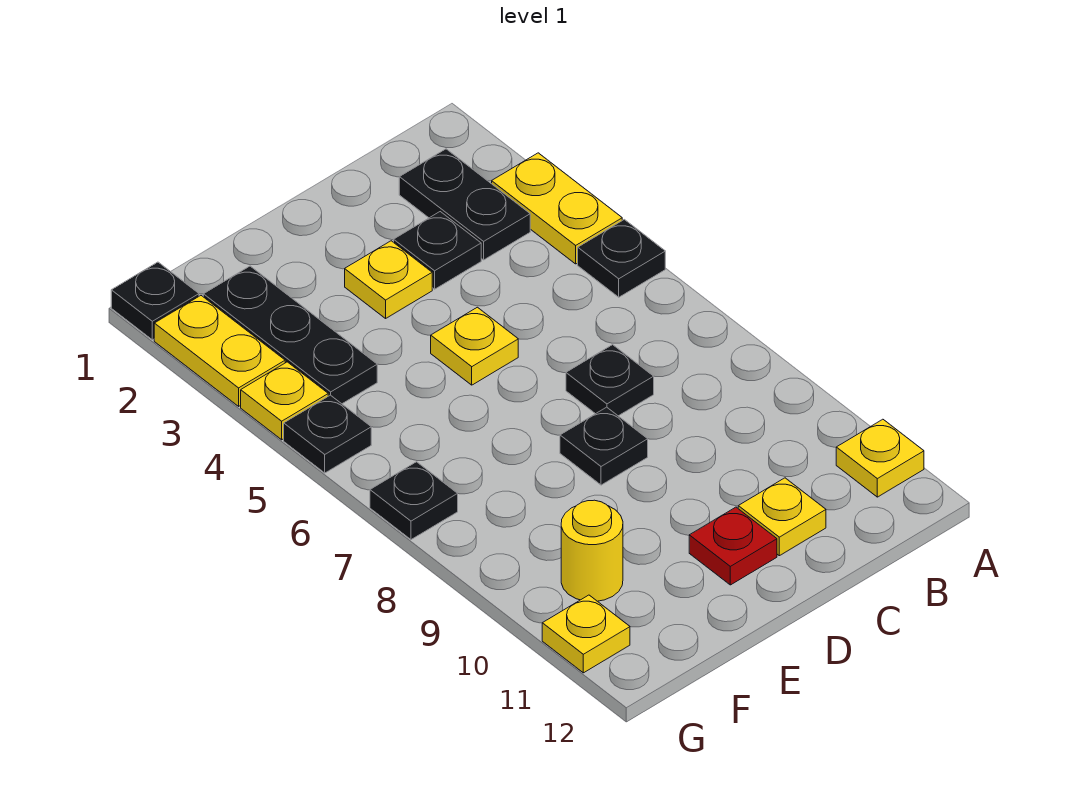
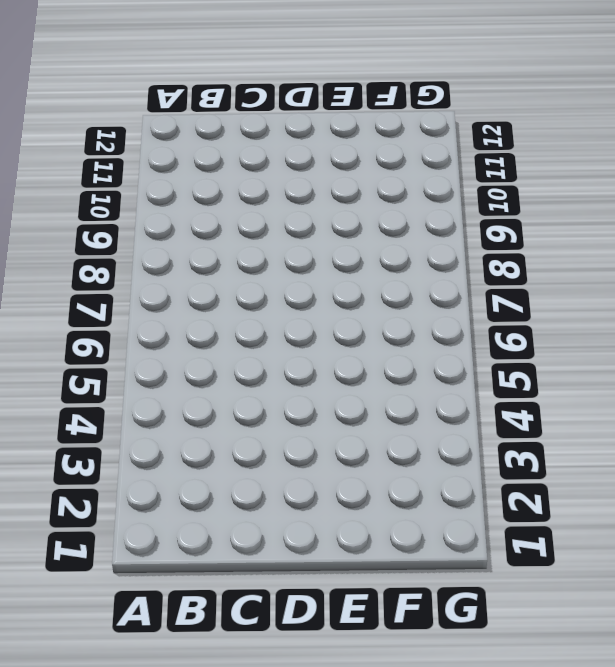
none -> yellow plate A3:A4 level 1
none -> black plate A5 level 1
none -> yellow plate A11 level 1

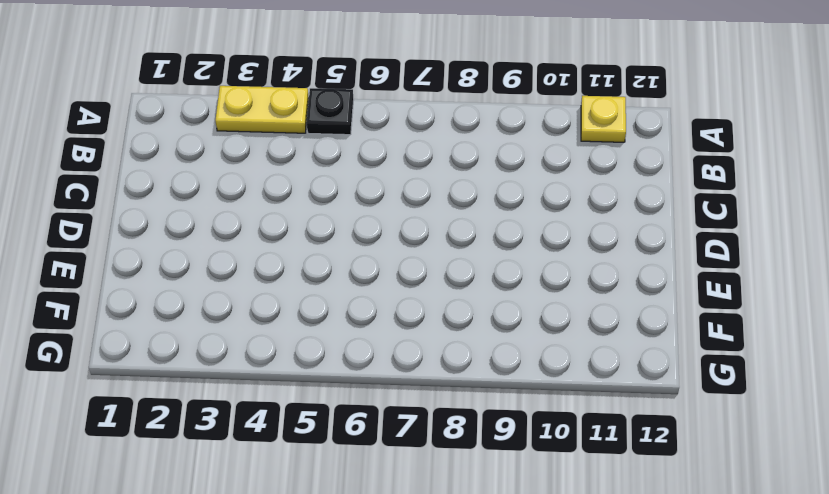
none -> black plate B2:B3 level 1
none -> black plate C3 level 1
none -> black plate C7 level 1

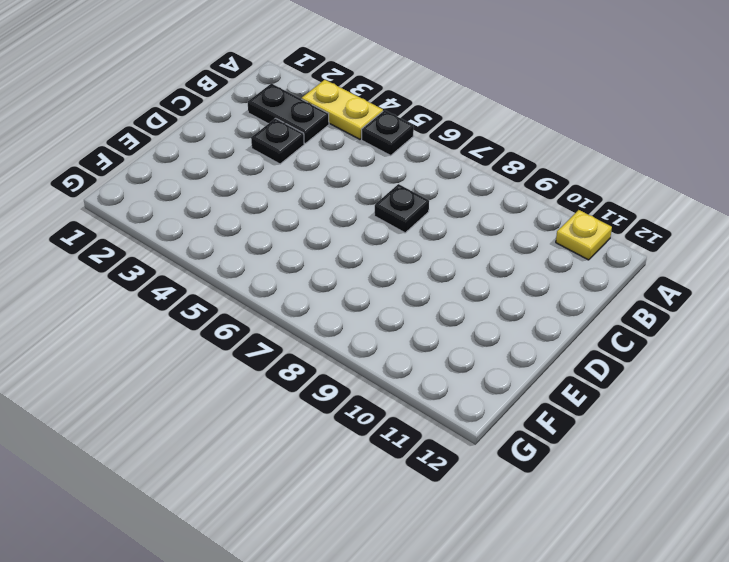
none -> yellow plate C11 level 1
none -> yellow plate D3 level 1
none -> yellow plate D5 level 1

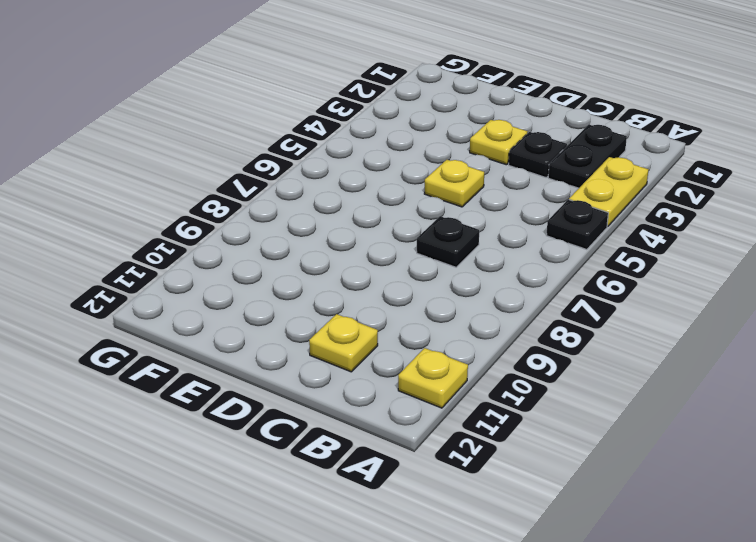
none -> black plate D8 level 1
none -> red plate D11 level 1
none -> black plate F2:F4 level 1

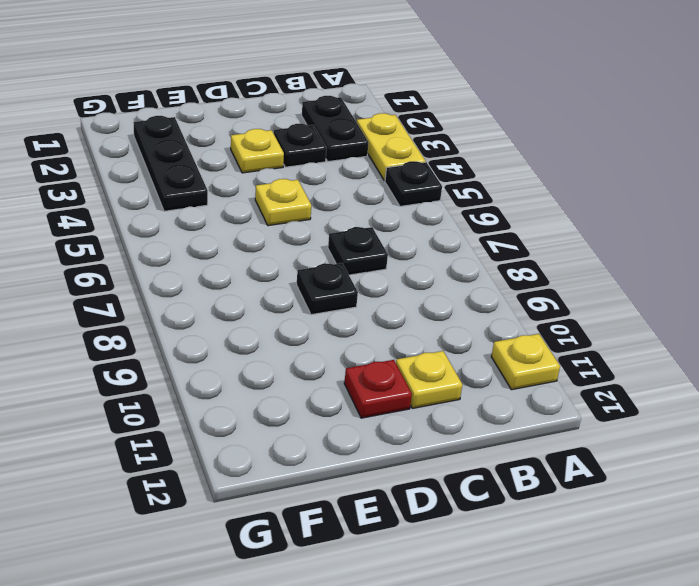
none -> yellow round brick F10 level 1
none -> black plate G1 level 1
none -> yellow plate G2:G3 level 1

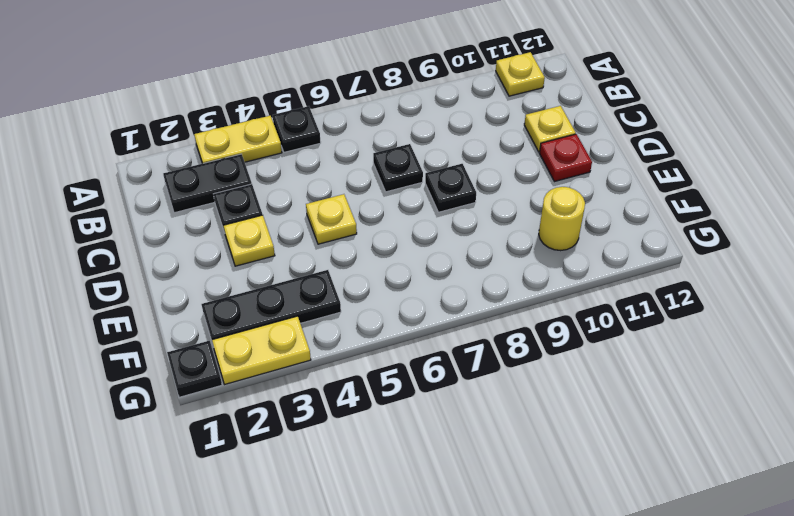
none -> yellow plate G4 level 1
none -> black plate G5 level 1
none -> black plate G7 level 1

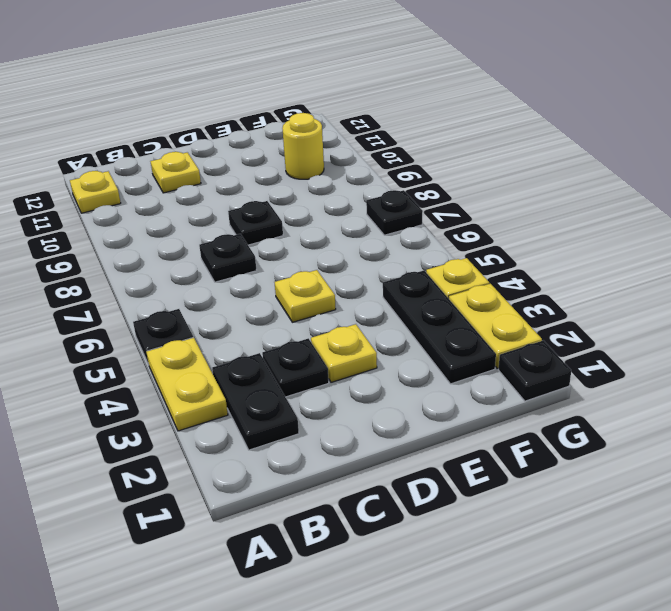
none -> red plate D11 level 1
none -> black plate G5 level 1
none -> yellow plate G11 level 1

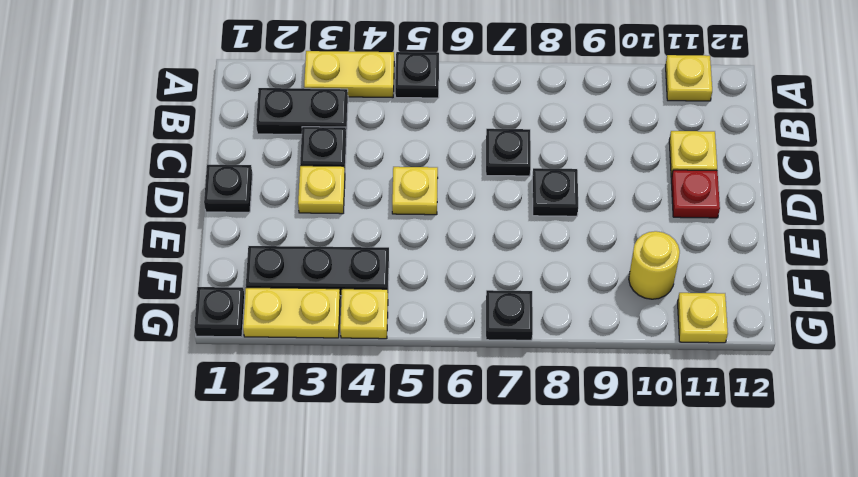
black plate D1 level 1 -> black plate G5 level 1

